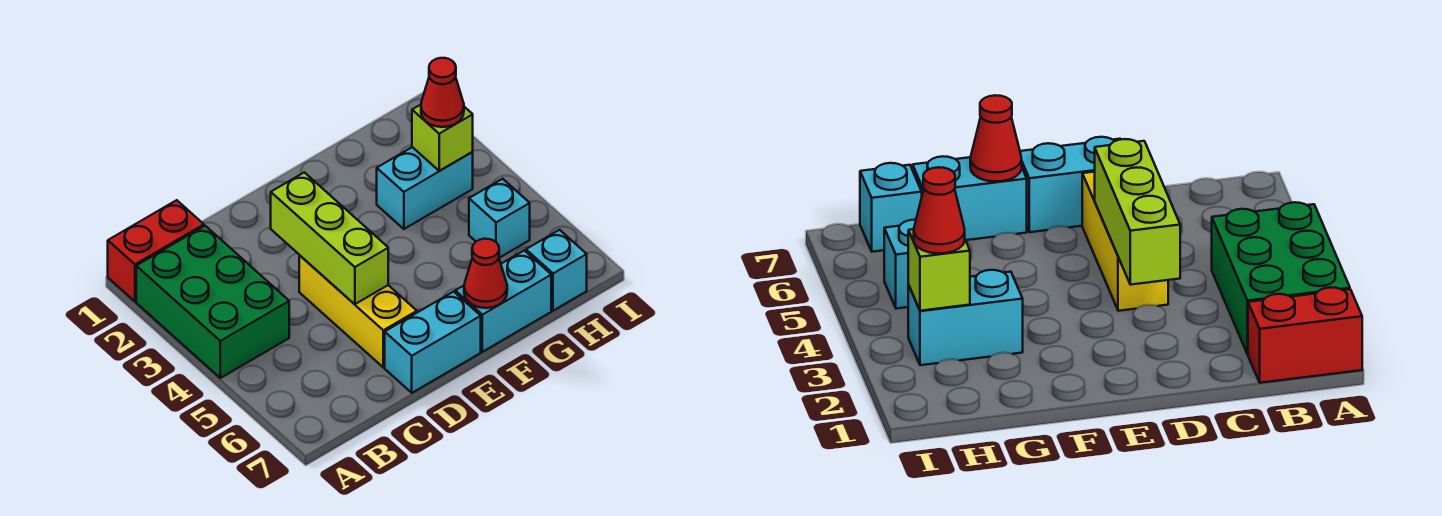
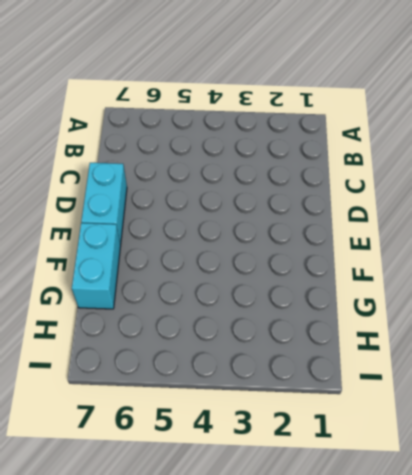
none -> red brick A1:B1 level 1
none -> green brick A2:B4 level 1
none -> yellow brick D4:D6 level 1

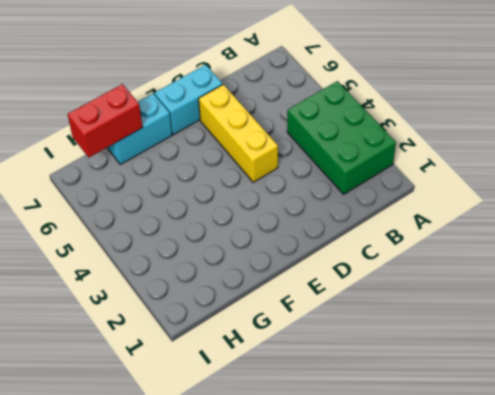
red brick G7:H7 level 2 -> red brick A1:B1 level 1
none -> cyan brick G3:H3 level 1
none -> cyan brick H5 level 1
none -> cyan brick H7 level 1

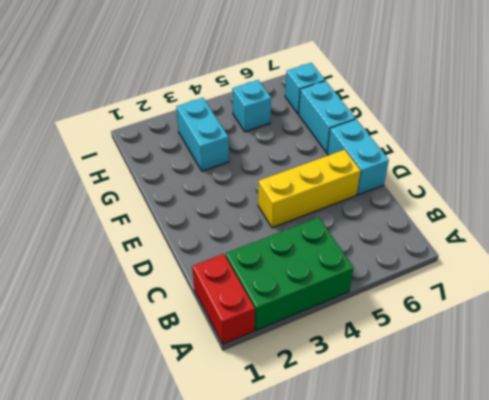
none -> lime brick D3:D5 level 2
none -> red cone F7 level 2
none -> lime brick H3 level 2

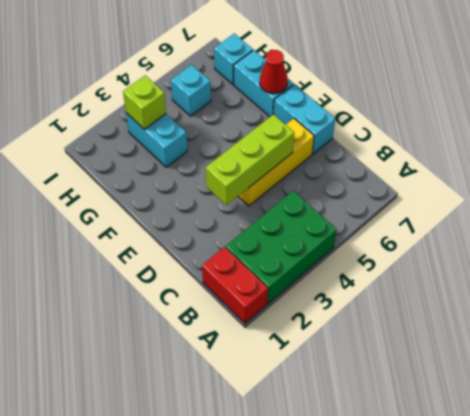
none -> red cone H3 level 3

